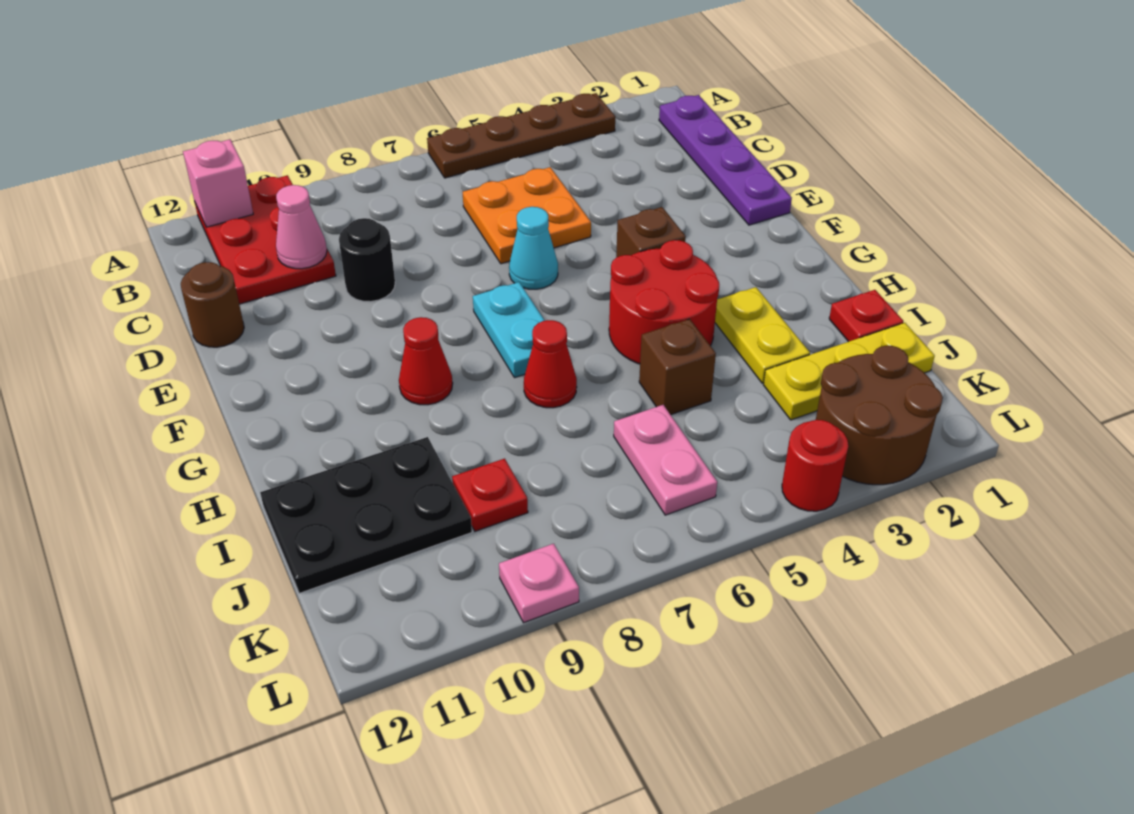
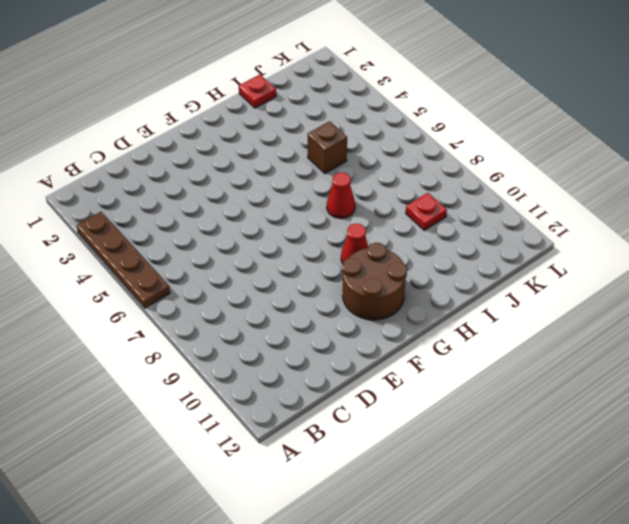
brown round brick F10:G11 level 1 -> brown round brick K2:L3 level 1
none -> red plate A10:C11 level 1
none -> purple plate B1:E1 level 1
none -> orange plate C5:D6 level 1

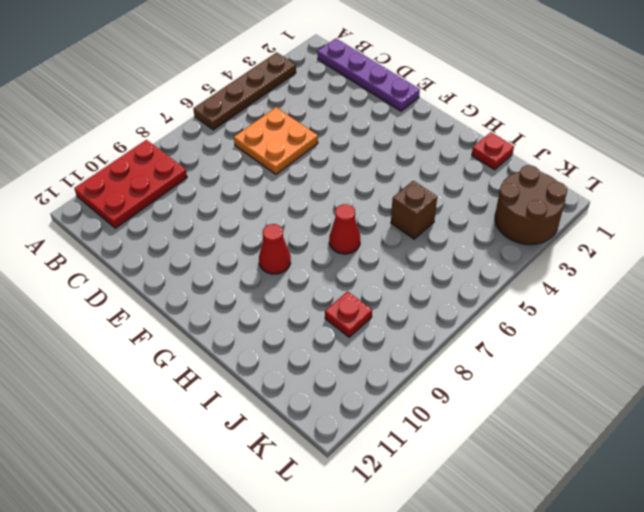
red plate A9:B11 level 1 -> red plate A10:C11 level 1
none -> black round brick D9 level 1
none -> brown round brick D12 level 1
none -> cyan cone E6 level 1

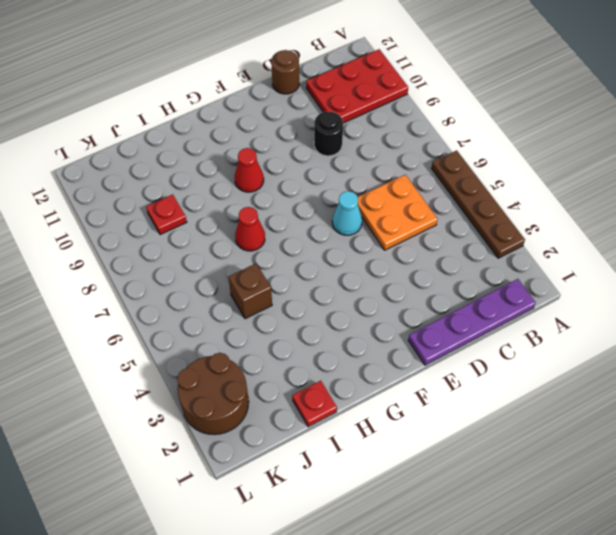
none -> brown brick F4 level 1
none -> cyan plate F7:G7 level 1
none -> red round brick G4:H5 level 1

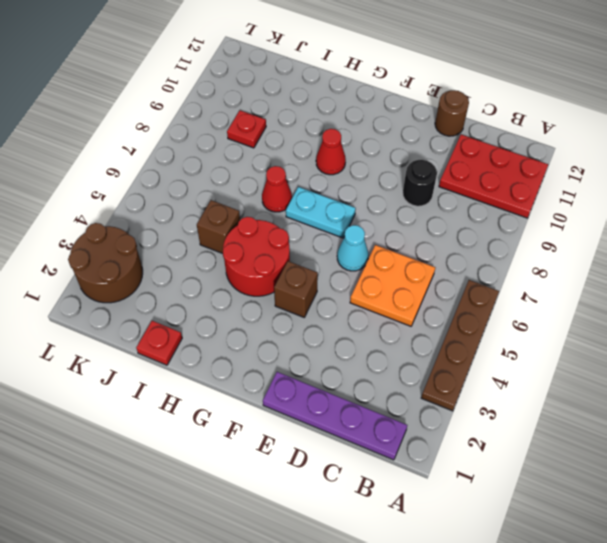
none -> yellow plate H3:I3 level 1
none -> black plate I10:J12 level 1
none -> yellow plate J1:J3 level 1

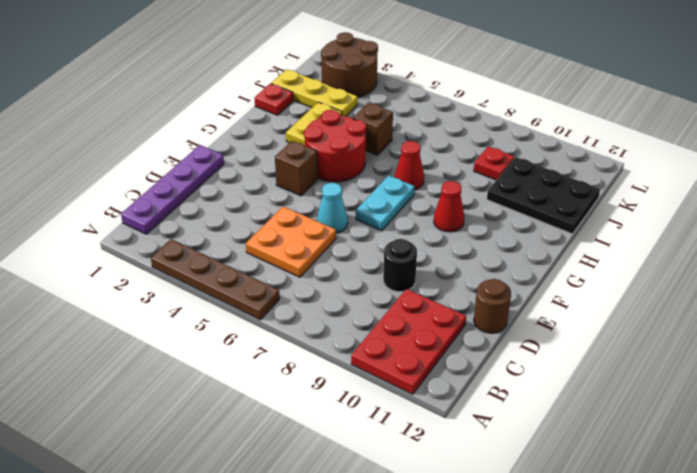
none -> pink plate J6:K6 level 1
none -> red round brick L4 level 1
none -> pink plate L9 level 1

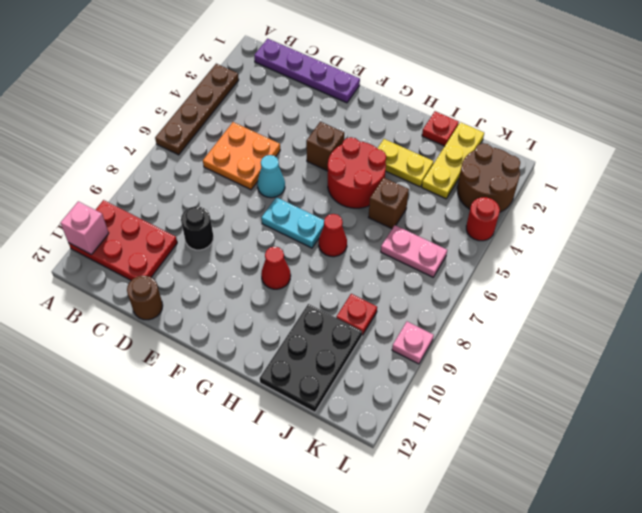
none -> pink cone C10 level 2

